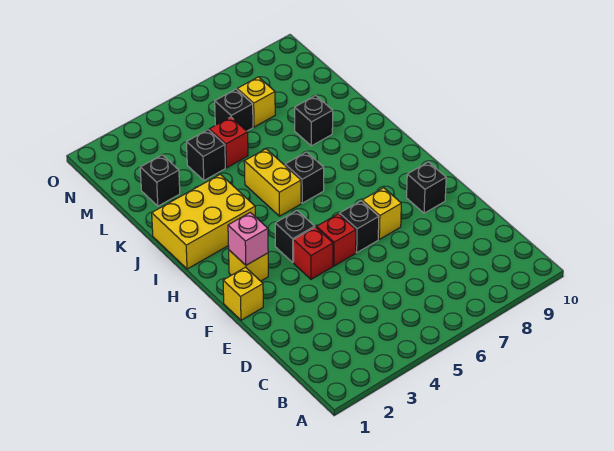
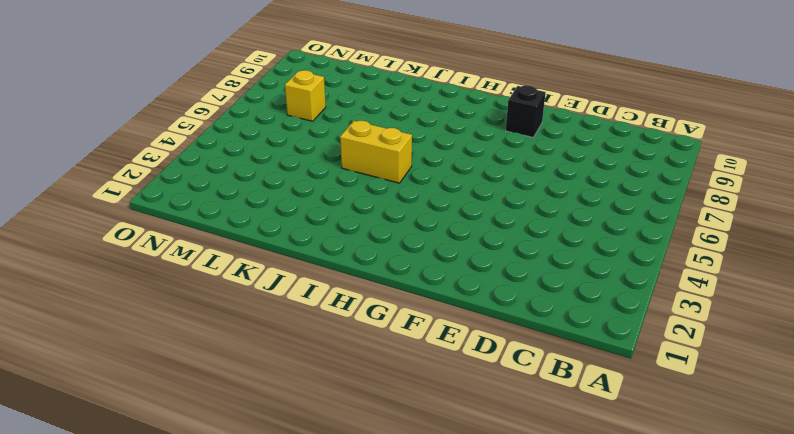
none -> yellow brick F1 level 1
none -> red brick F4 level 1
none -> red brick F5 level 1

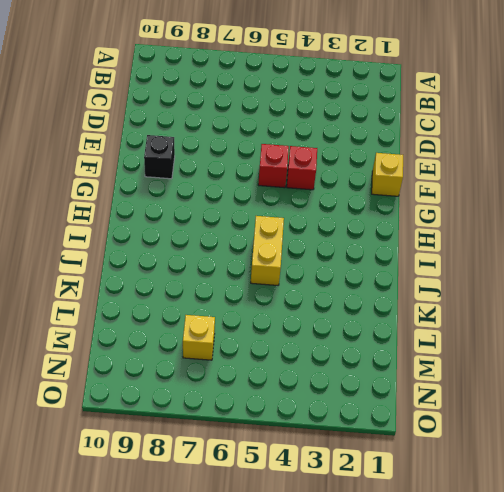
none -> black brick F6 level 1
none -> yellow brick F7 level 1
none -> yellow brick G2 level 1

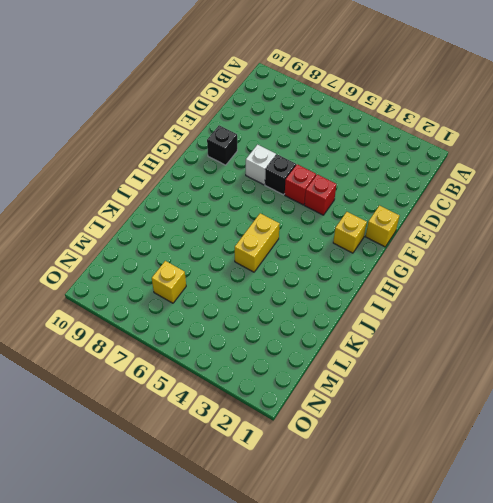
white brick F7 level 1 -> yellow brick F7 level 1
none -> black brick G4 level 1
none -> yellow brick I1:J3 level 1
none -> black brick I6 level 1

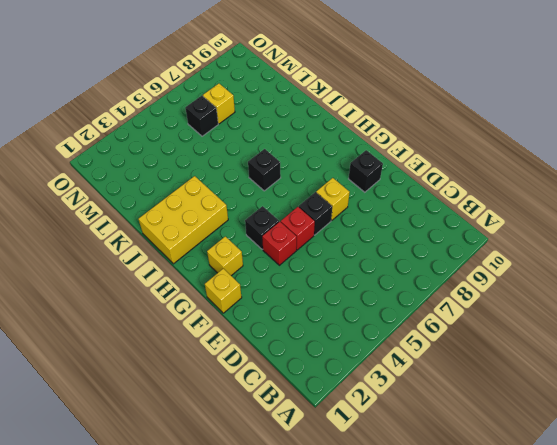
none -> yellow brick I5:J5 level 1
none -> black brick K8 level 1
none -> black brick L2 level 1

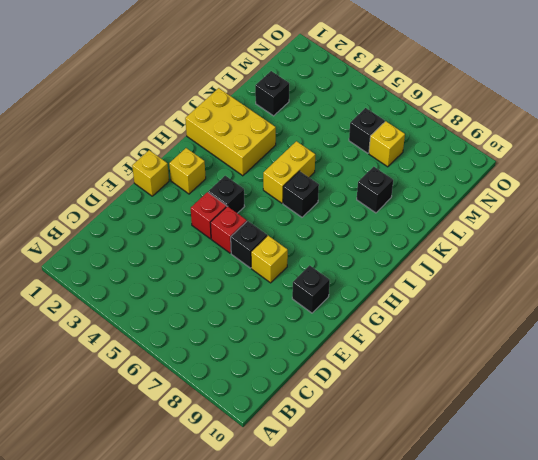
none -> black brick L4 level 1
none -> red brick L5 level 1
none -> pink brick G2 level 2

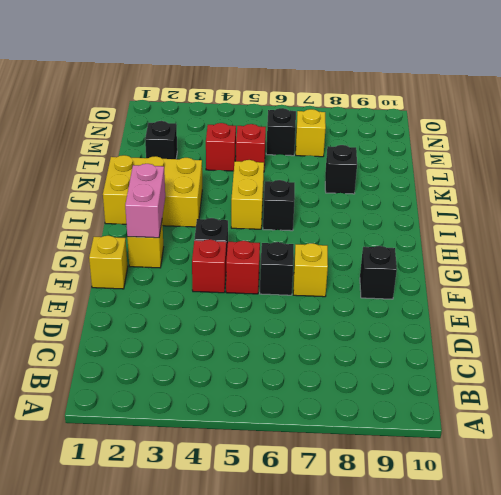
pink brick G2:H2 level 2 -> pink brick G2 level 2
red brick L4 level 1 -> black brick L4 level 1

